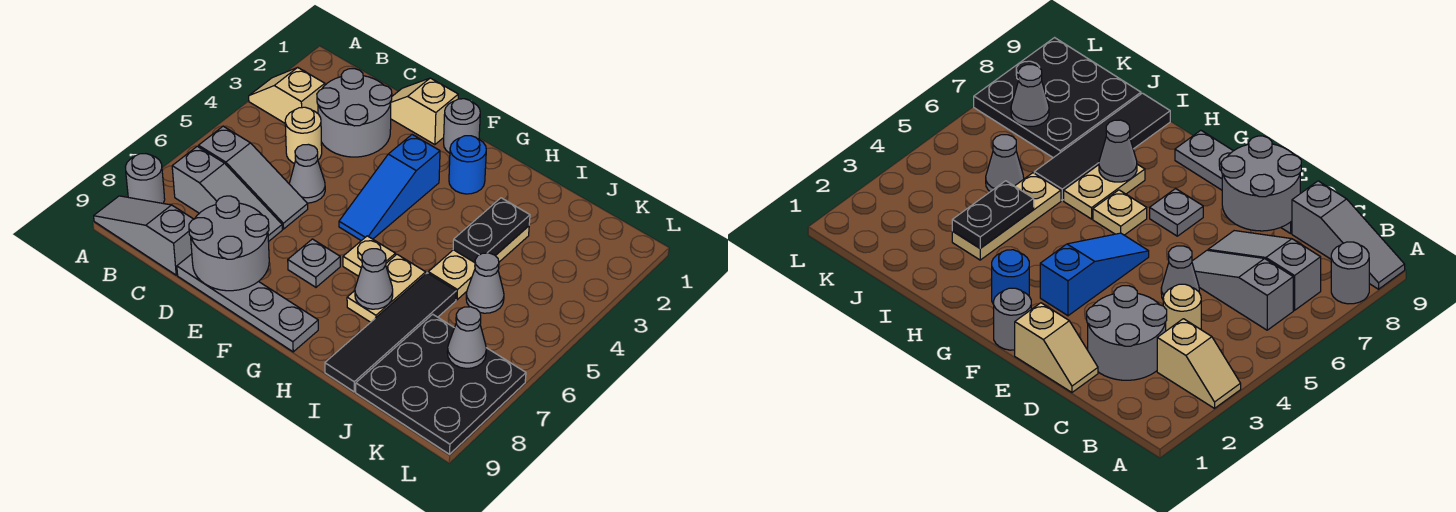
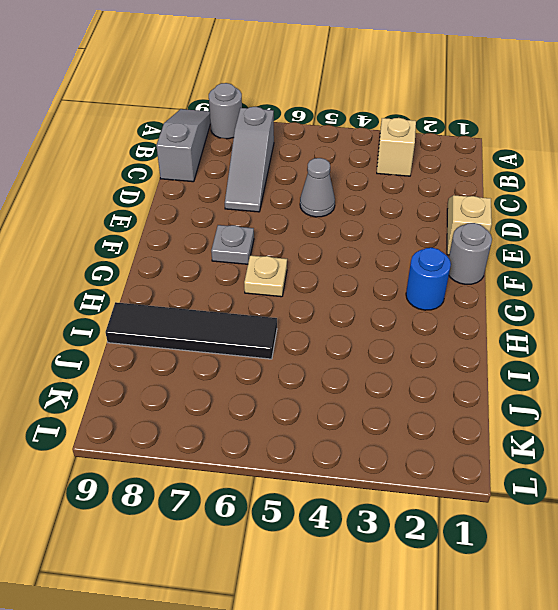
none -> grey slope B6:D6 level 1 top B
none -> grey round brick C2:D3 level 1
none -> tan round brick C4 level 1

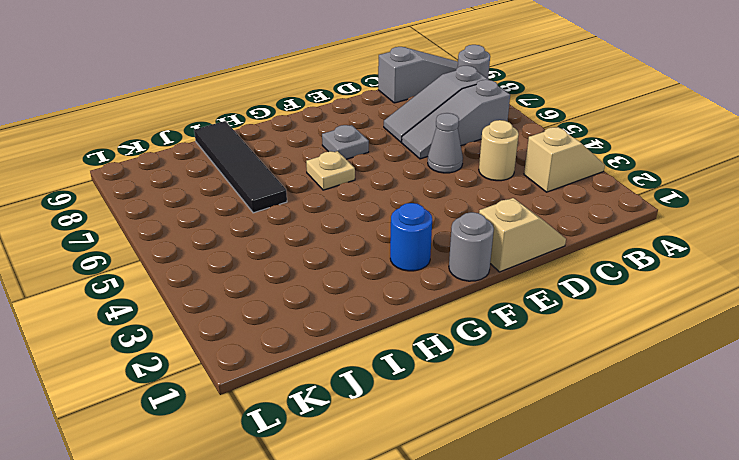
none -> grey round brick C2:D3 level 1
none -> grey plate D9:G9 level 1
none -> blue slope F3:F5 level 1 top 3

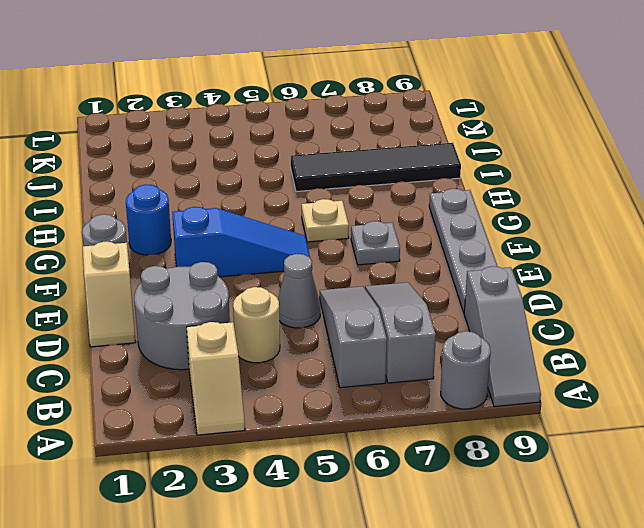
none -> tan plate H6:H7 level 1
none -> tan plate I3:I5 level 1
none -> grey cone J5 level 1

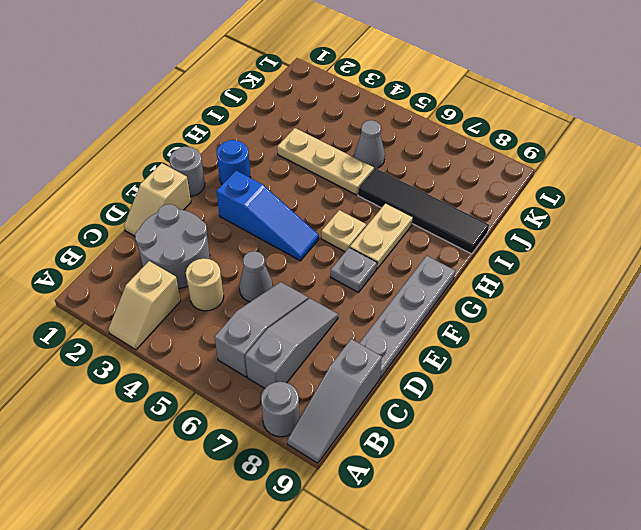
tan plate G7:H7 level 1 -> tan plate H6:H7 level 1
none -> black plate J7:L9 level 1
none -> grey round brick D8:E9 level 2
none -> grey cone H7 level 2

